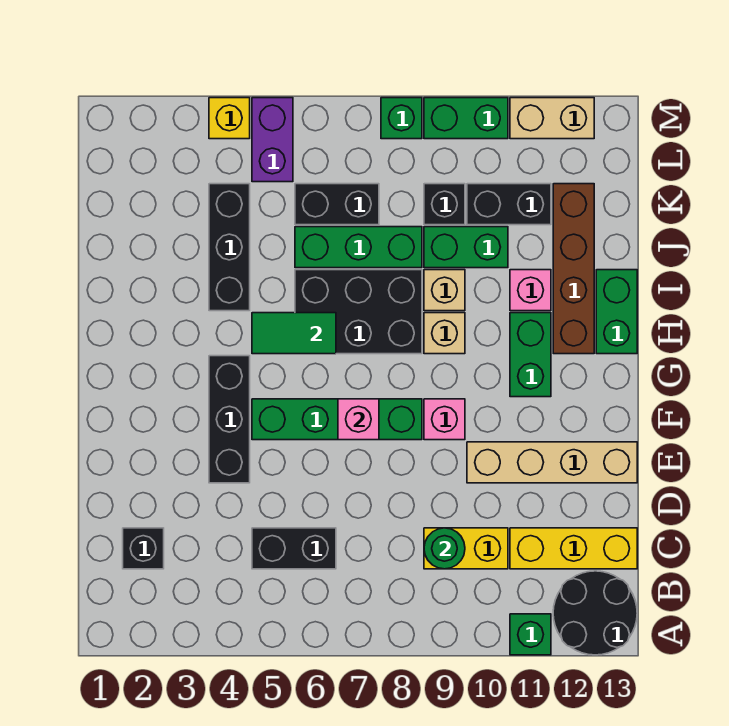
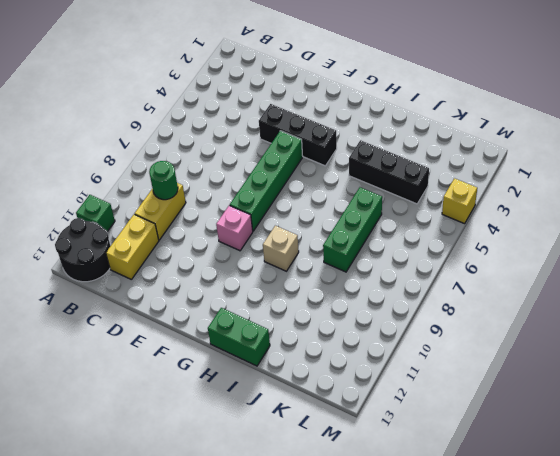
yellow brick C11:C12 level 1 -> yellow brick C11:C13 level 1
none -> black brick C2 level 1
none -> black brick C5:C6 level 1
none -> tan brick E10:E13 level 1
none -> green brick G11:H11 level 1

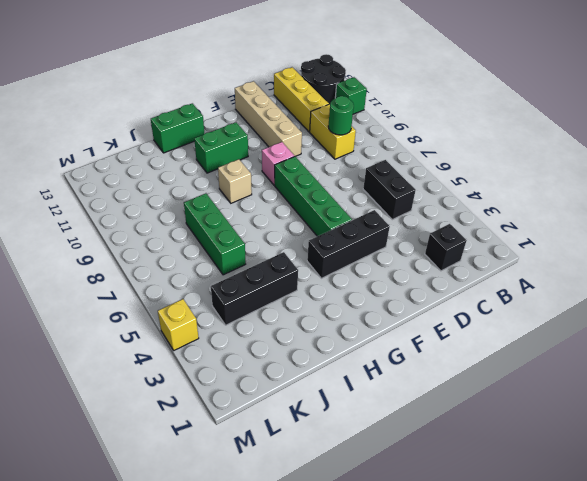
none -> black brick H6:I8 level 1
none -> brown brick H12:K12 level 1
none -> tan brick I9 level 1
none -> pink brick I11 level 1

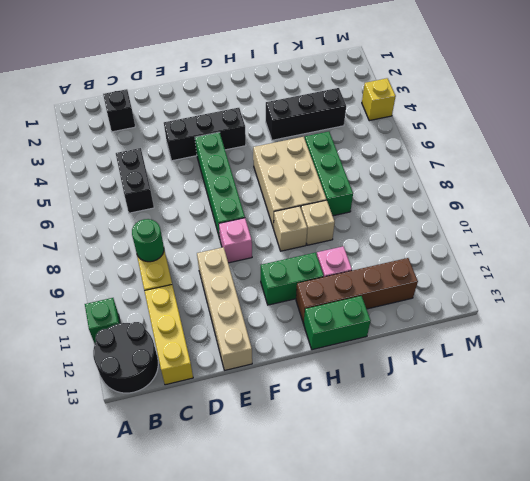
tan brick H6:I8 level 1 -> black brick H6:I8 level 1
none -> green brick J9:J10 level 1
none -> black brick K6:K7 level 1
none -> black brick K9 level 1
none -> black brick K10:K11 level 1

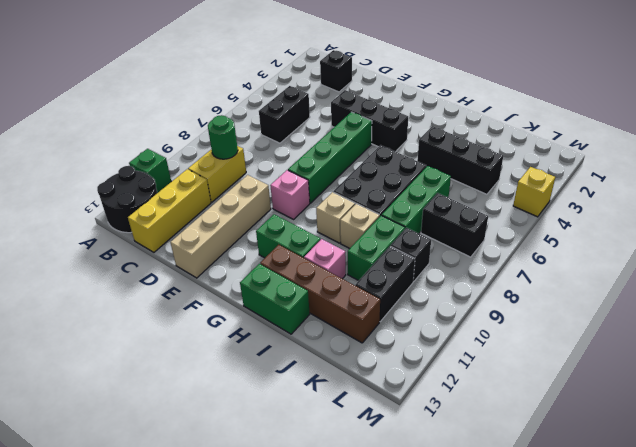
black brick K7:L7 level 1 -> black brick K6:K7 level 1
none -> purple brick L5:M5 level 1
none -> green brick M8 level 1
none -> green brick M9:M10 level 1
none -> tan brick M11:M12 level 1

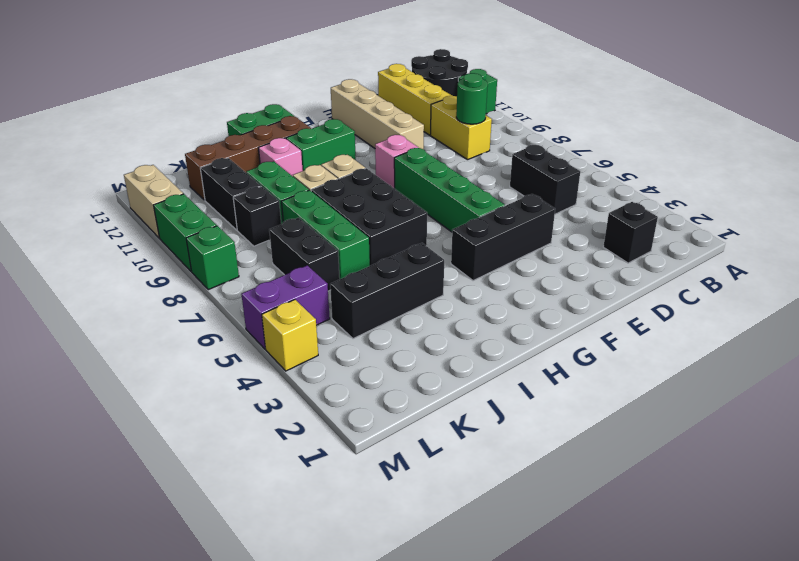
none -> pink brick F7 level 2
none -> green tile H5:H6 level 2

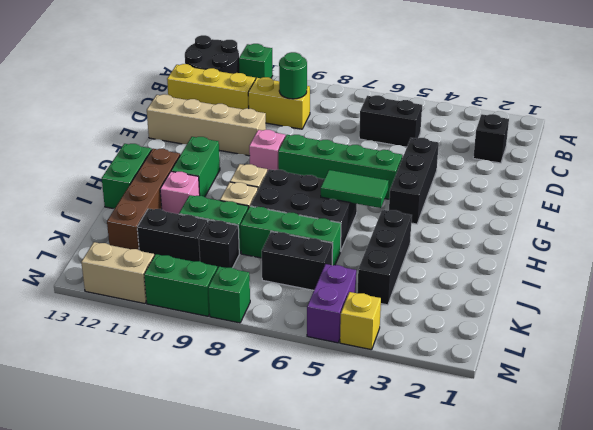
none -> pink brick F7 level 2

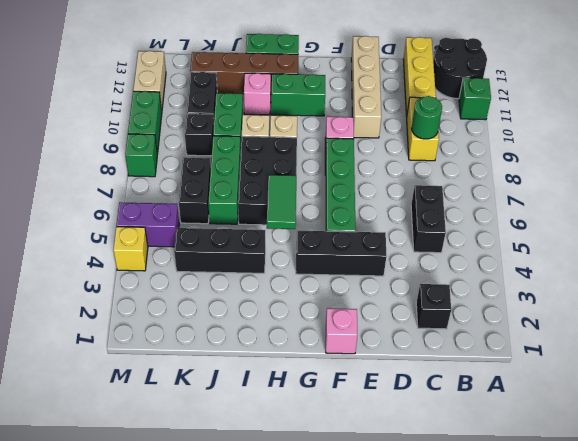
pink brick F1 level 1 -> pink brick F7 level 2

